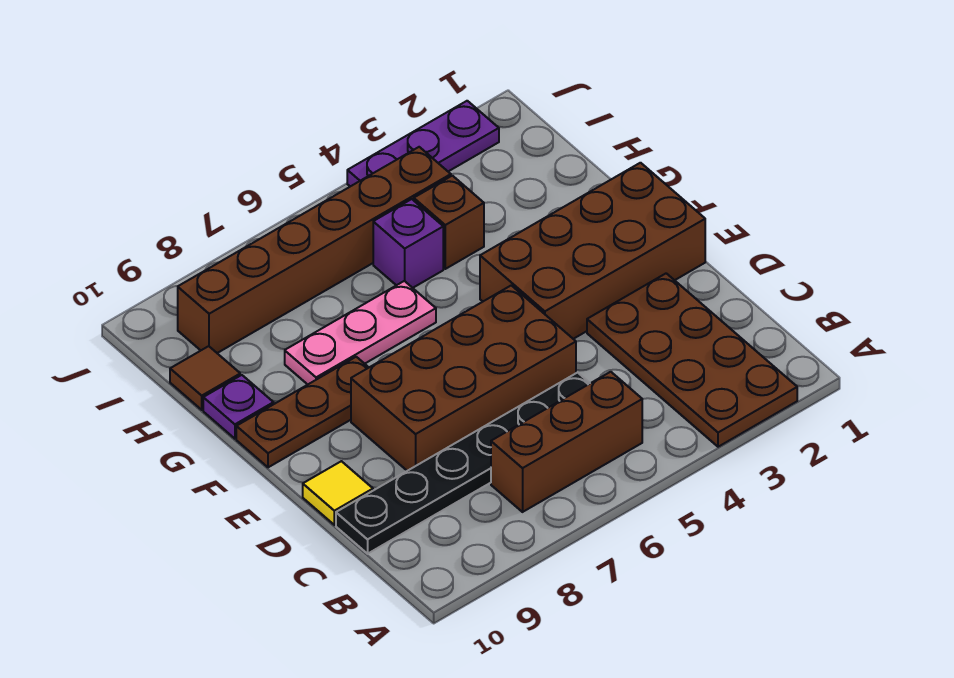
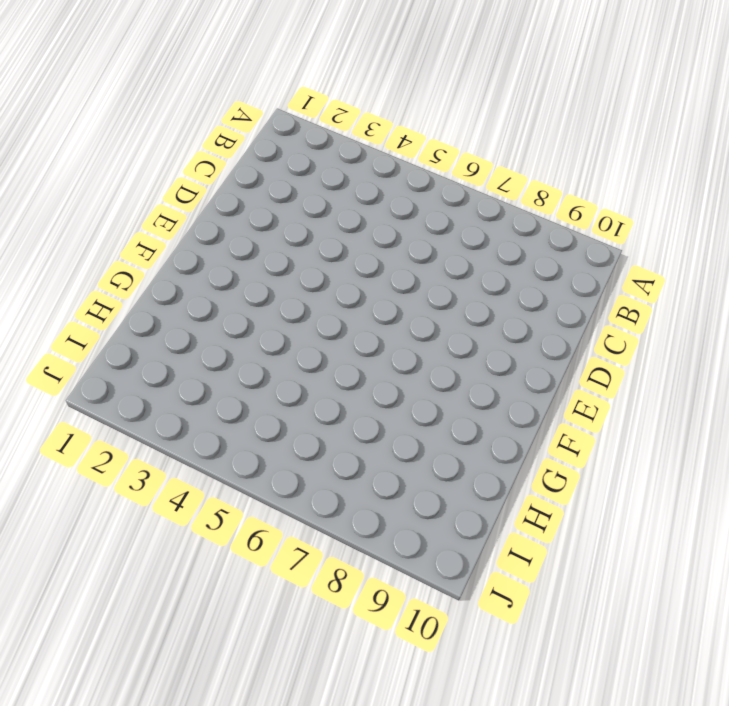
none -> brown plate A2:D3 level 1
none -> brown brick B5:B7 level 1
none -> black plate C5:C10 level 1

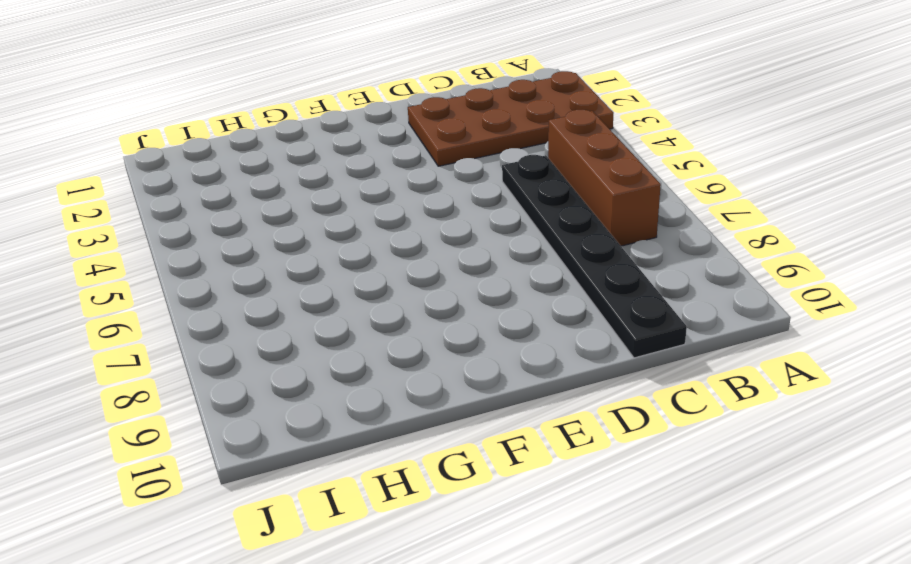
none -> brown brick D5:E8 level 1
none -> yellow tile D10 level 1
none -> brown brick E1:F4 level 1

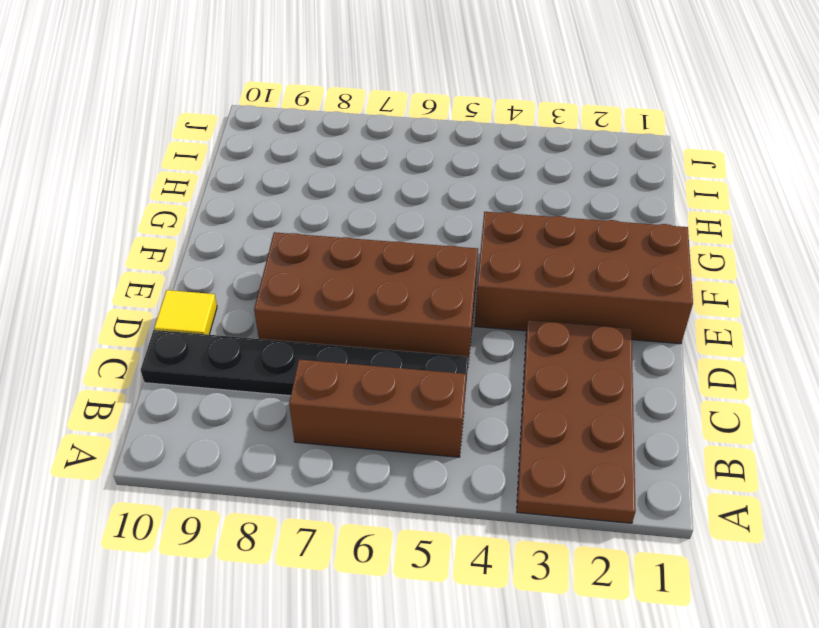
none -> brown plate F8:F10 level 1
none -> pink plate G6:G8 level 1
none -> purple plate G10 level 1

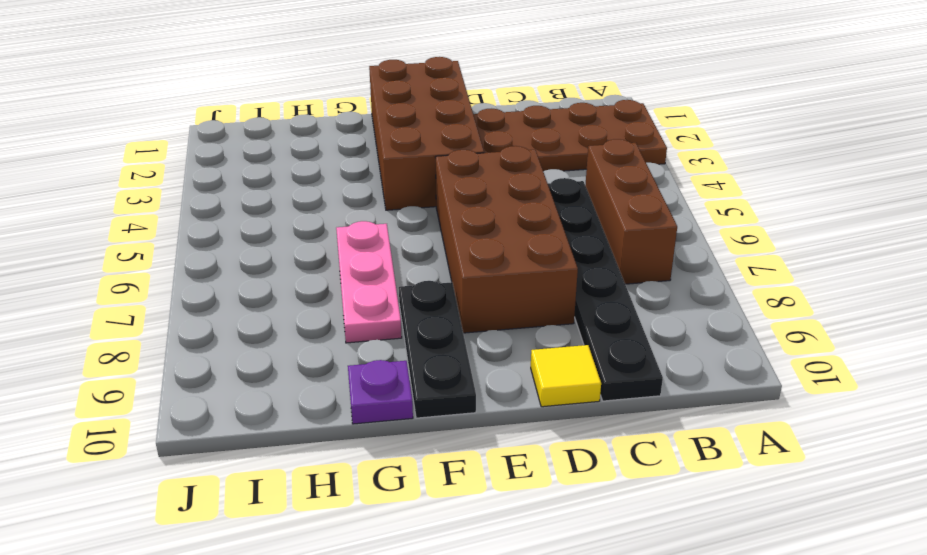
black plate F8:F10 level 1 -> brown plate F8:F10 level 1
none -> brown brick H4 level 1
none -> purple brick H5 level 1
none -> brown tile H10 level 1

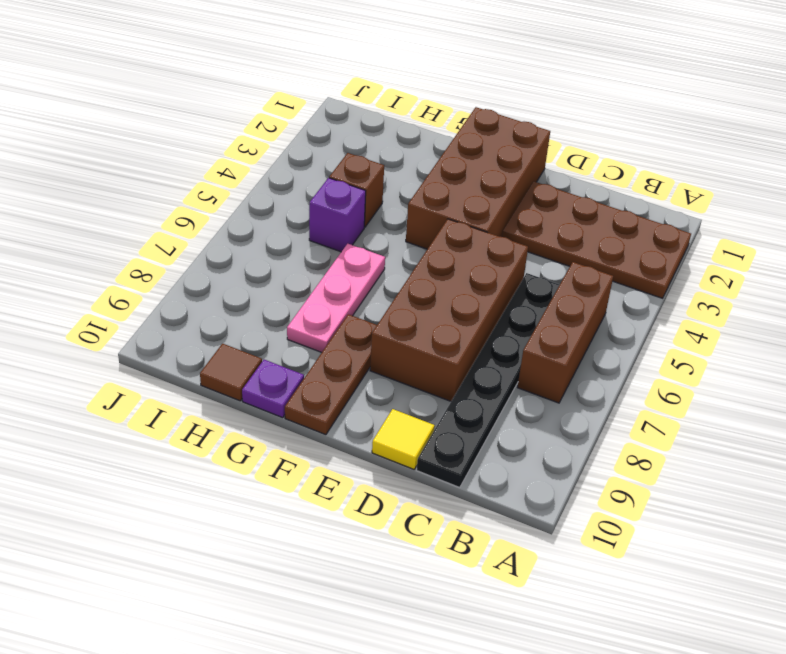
none -> brown brick I4:I9 level 1
none -> purple plate J2:J4 level 1

